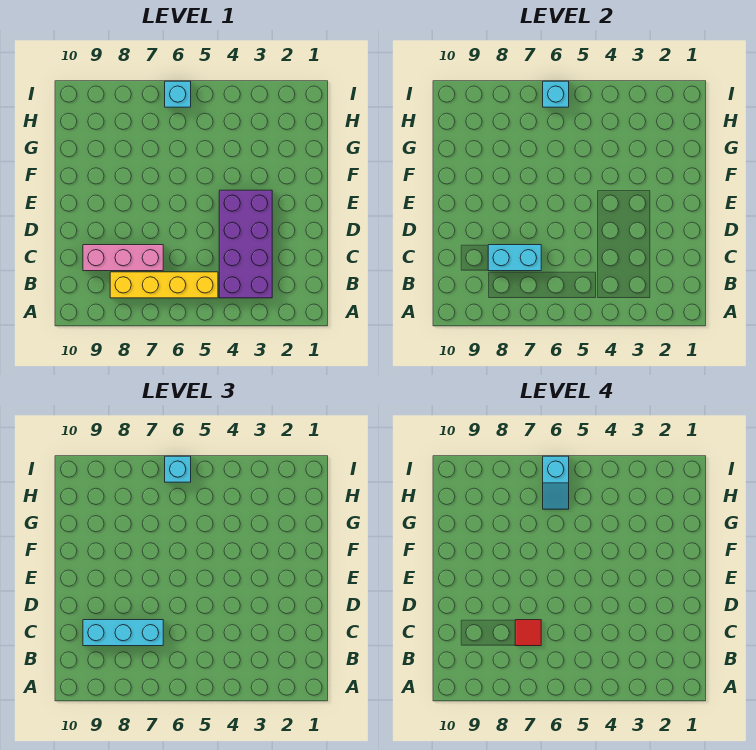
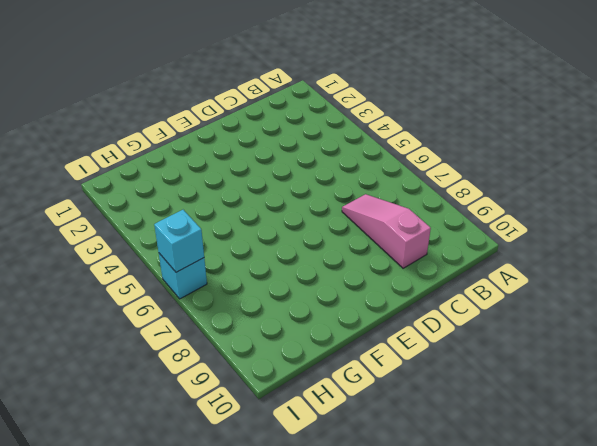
pink slope C7:C9 level 1 top 9 -> pink brick C7:C9 level 1
none -> purple brick B3:E4 level 1
none -> yellow brick B5:B8 level 1

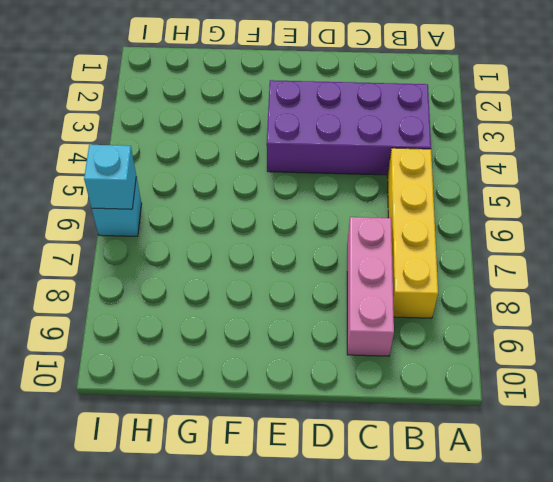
none -> cyan brick C7:C8 level 2
none -> cyan brick C7:C9 level 3

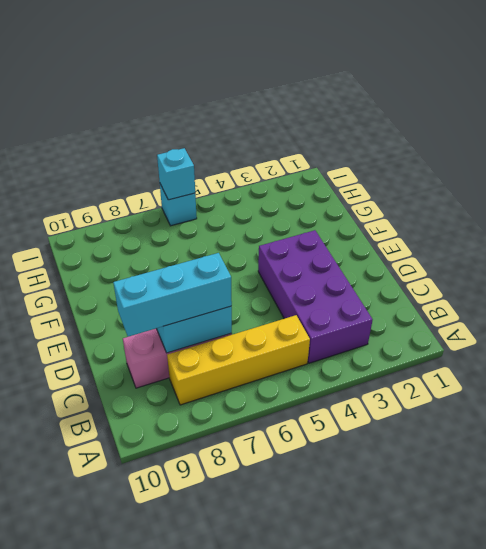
none -> cyan brick I6 level 3
none -> red tile C7 level 4

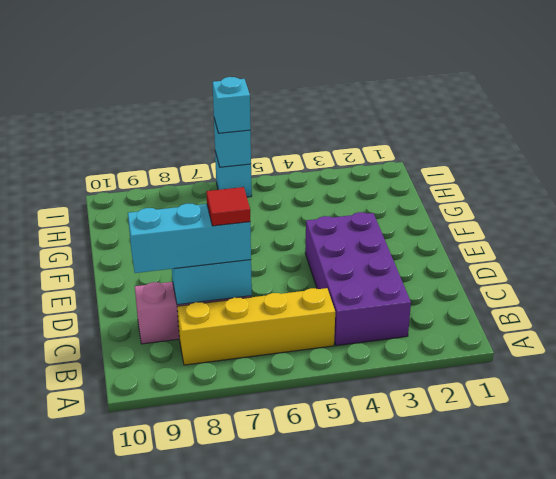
none -> cyan slope H6:I6 level 4 top I

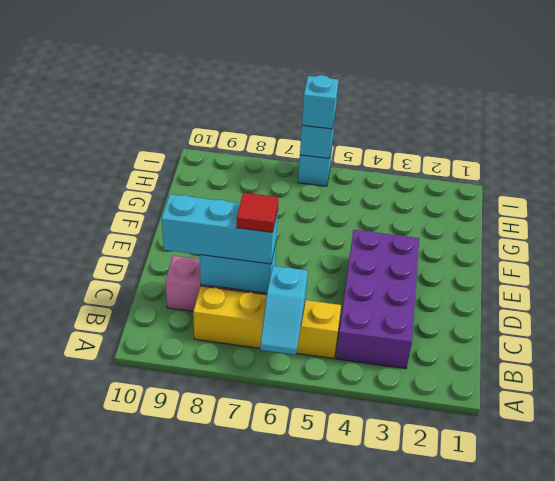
cyan slope A6:B6 level 2 top B -> cyan slope H6:I6 level 4 top I

